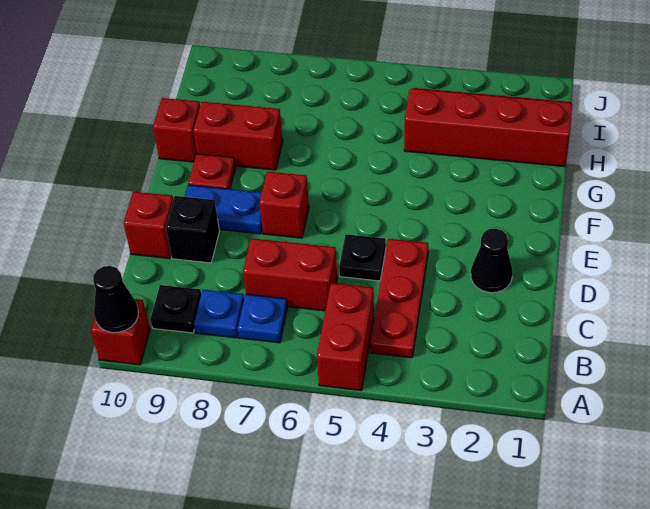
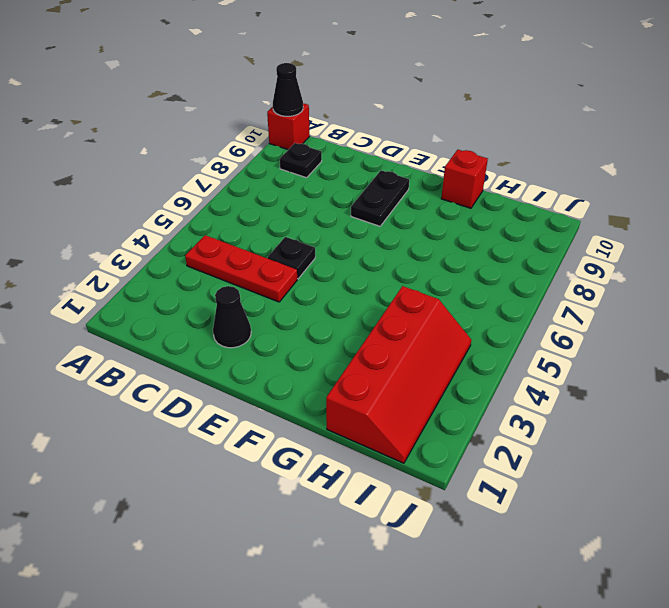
black plate E8:E9 level 1 -> blue plate E8:E9 level 1
none -> red brick A5:B5 level 1
none -> blue plate B7 level 1
none -> blue plate B8 level 1

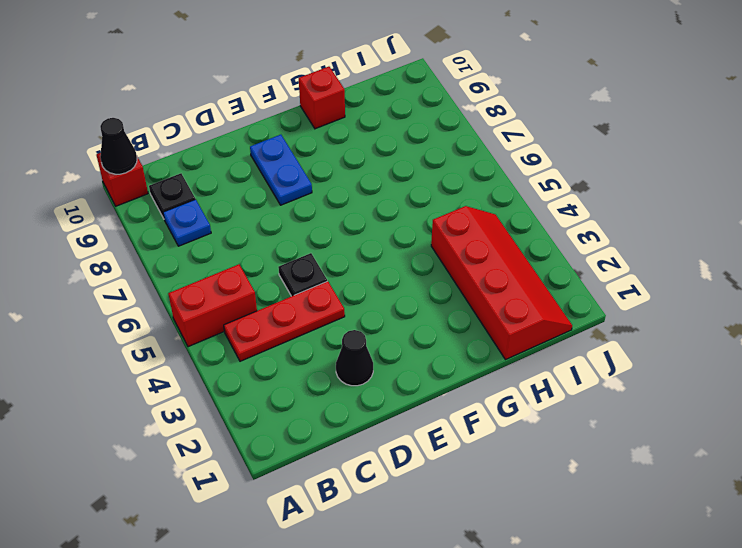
none -> blue plate B7 level 1
none -> red brick C6:C7 level 1
none -> black brick D9 level 1

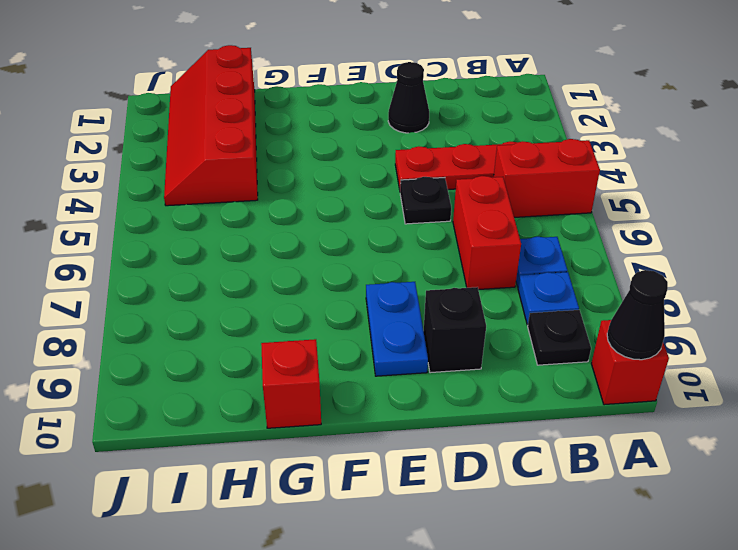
none -> red brick D10 level 1
none -> red brick E7 level 1
none -> red plate F9 level 1

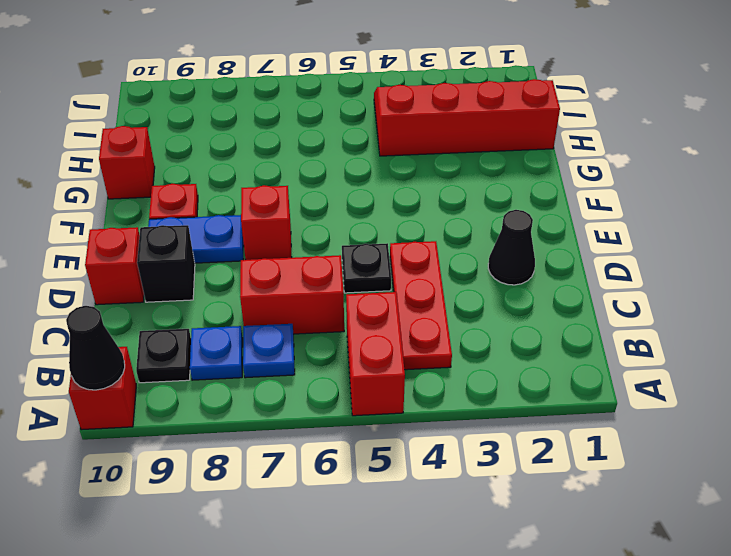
none -> red brick G8:G9 level 1

